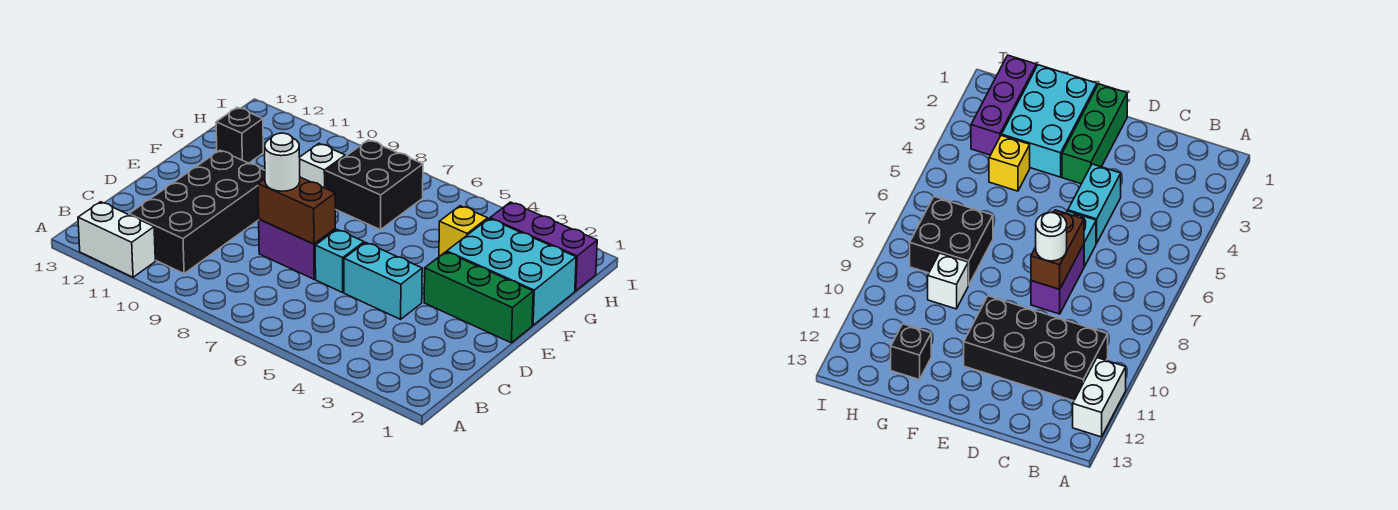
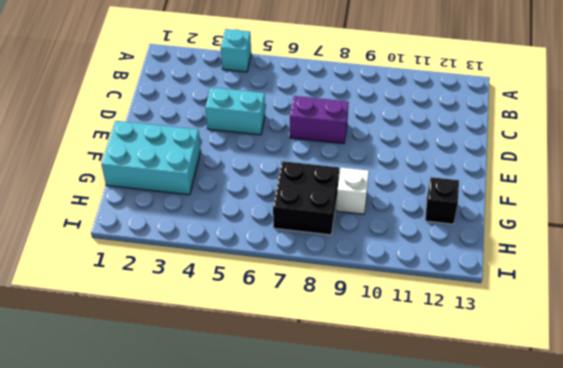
cyan brick A4 level 1 -> cyan brick D6 level 1
none -> white brick A11:A12 level 1
none -> black brick B10:E11 level 1
none -> green brick E1:E3 level 1

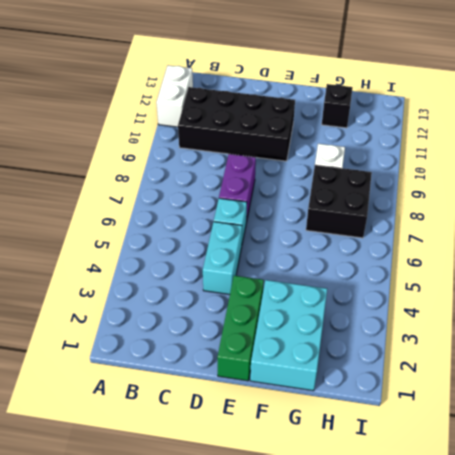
none -> yellow brick G4 level 1
none -> purple brick H1:H3 level 1
none -> brown brick D7:D8 level 2

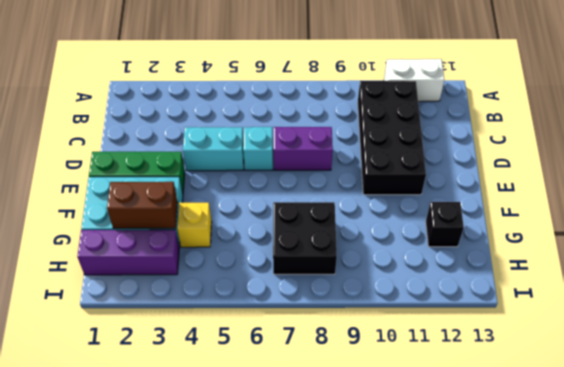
brown brick G2:G3 level 2 -> brown brick D7:D8 level 2
none -> white brick G9 level 1
none -> white round brick D8 level 3

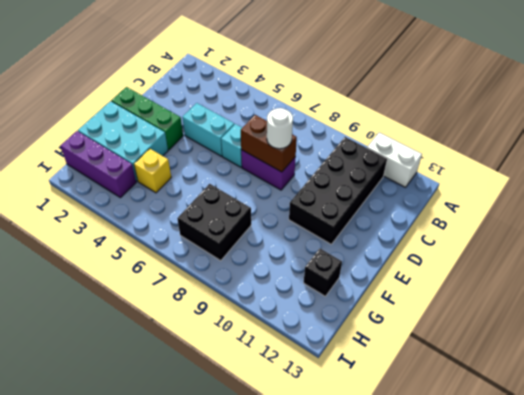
none -> white brick G9 level 1

